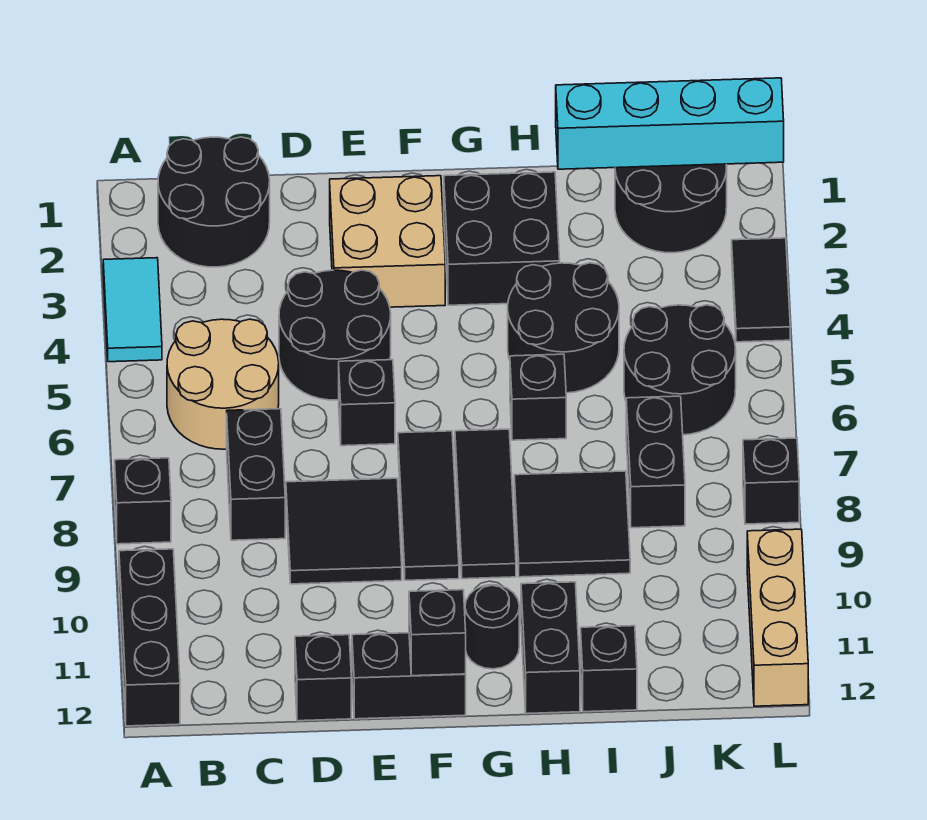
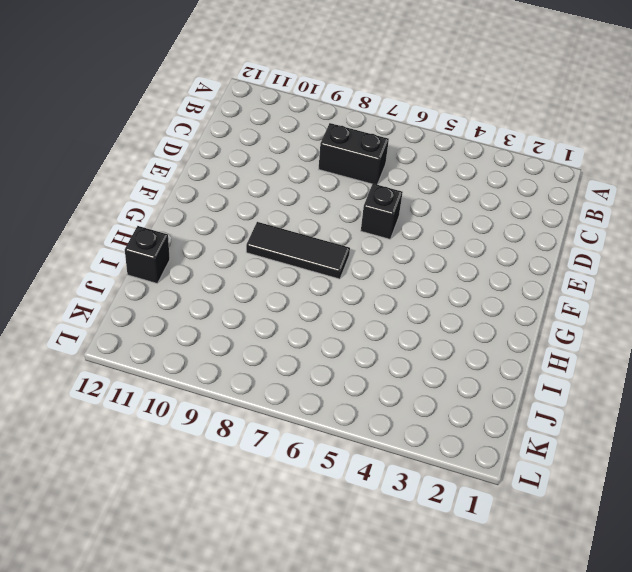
none -> cyan tile A3:A4 level 1
none -> black brick A8 level 1
none -> black brick A10:A12 level 1

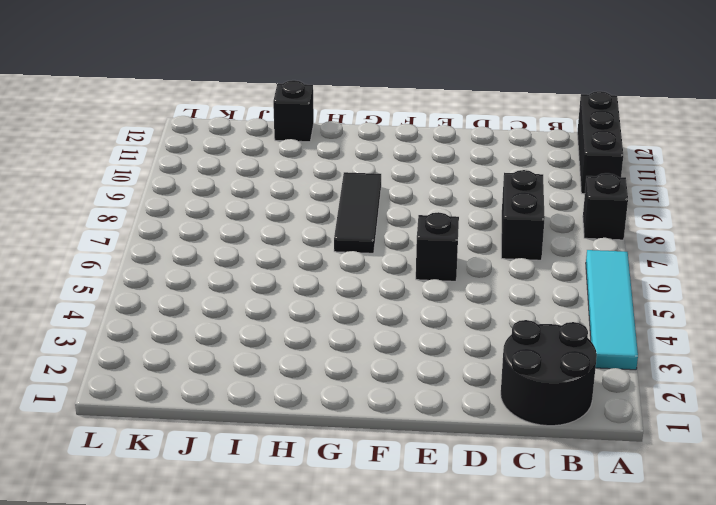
cyan tile A3:A6 level 1 -> cyan tile A3:A4 level 1
none -> tan round brick B5:C6 level 1
none -> black round brick D4:E5 level 1
none -> black tile D8:E9 level 1

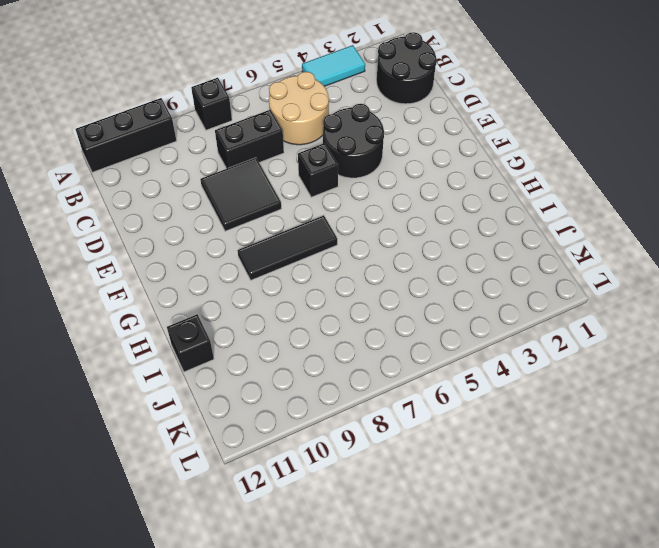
none -> black brick D12 level 1
none -> tan brick E2:F3 level 1
none -> black brick E12:F12 level 1

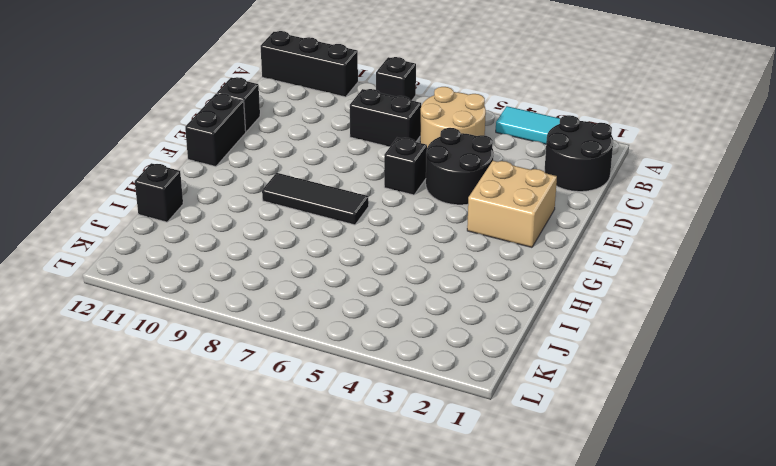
none -> black tile D8:E9 level 1
none -> black tile F7:F9 level 1
none -> black brick G2:H3 level 1

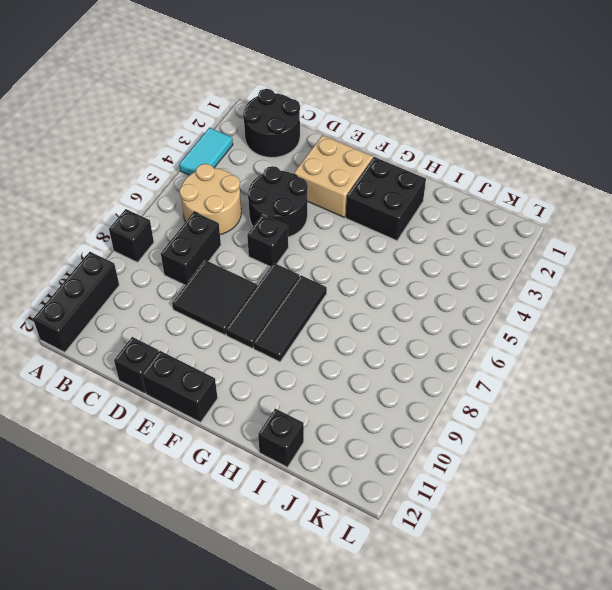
none -> black round brick G11 level 1
none -> black round brick H4:I5 level 1
none -> black brick H6 level 1

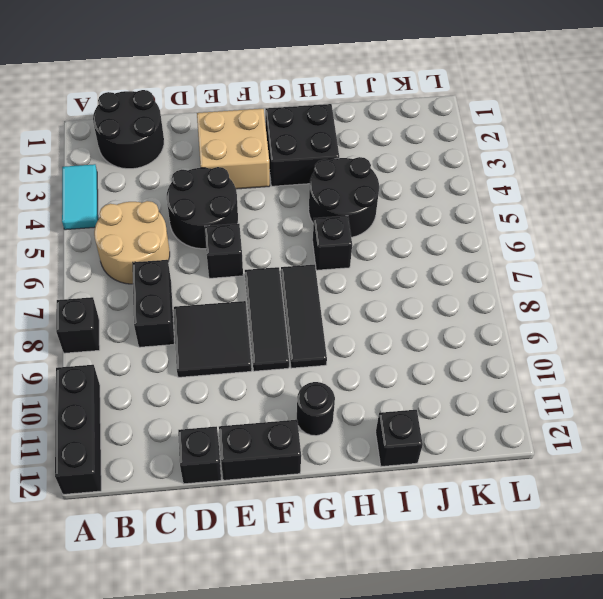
none -> black tile H8:I9 level 1
none -> black brick H11:H12 level 1
none -> black round brick J1:K2 level 1

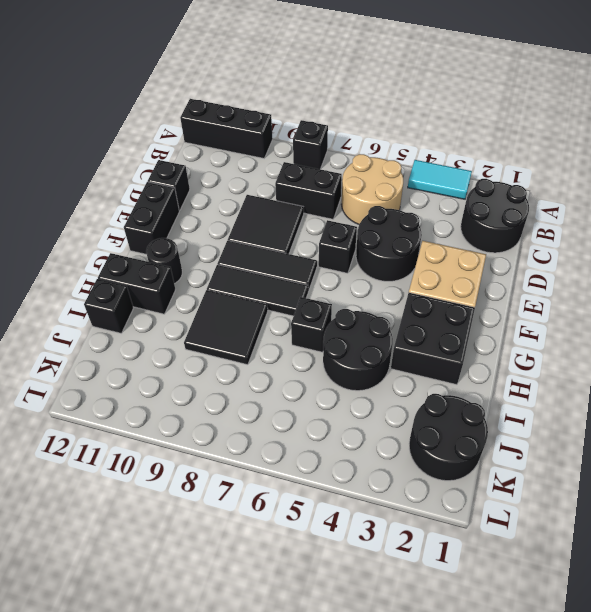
none -> black round brick J5:K6 level 1
none -> black brick J7:J8 level 1
none -> black tile L3:L4 level 1

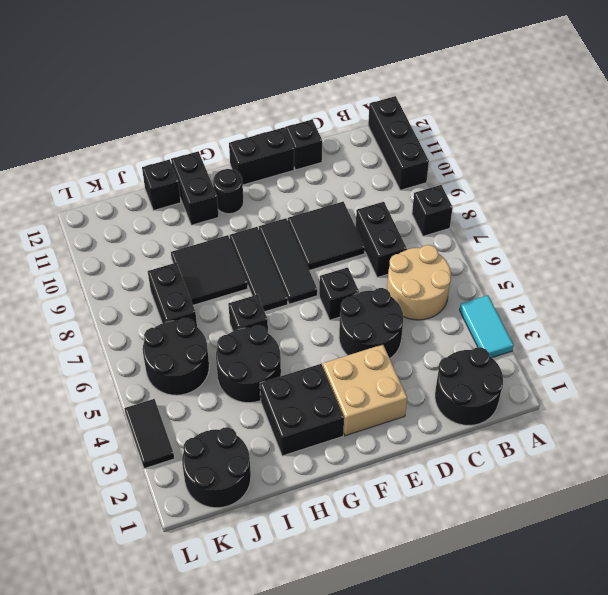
none -> black brick L8 level 1
none -> tan brick L10:L12 level 1
none -> black brick F12 level 2

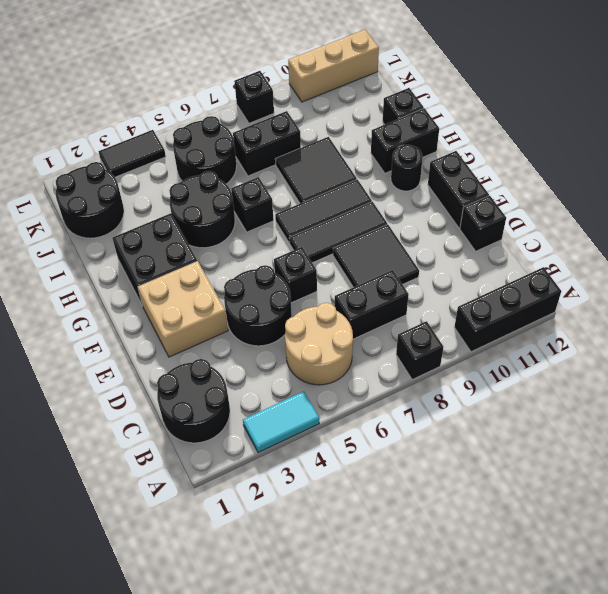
none -> black brick F12 level 2
none -> cyan brick I1:L1 level 2

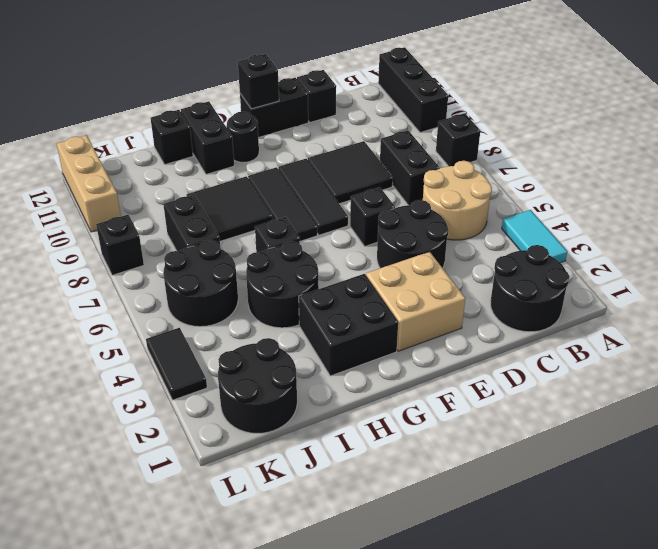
none -> cyan brick I1:L1 level 2

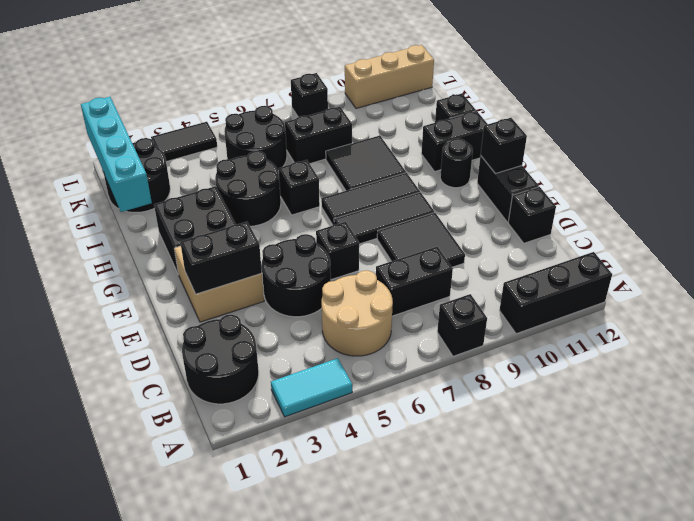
black brick E2:E3 level 2 -> none

